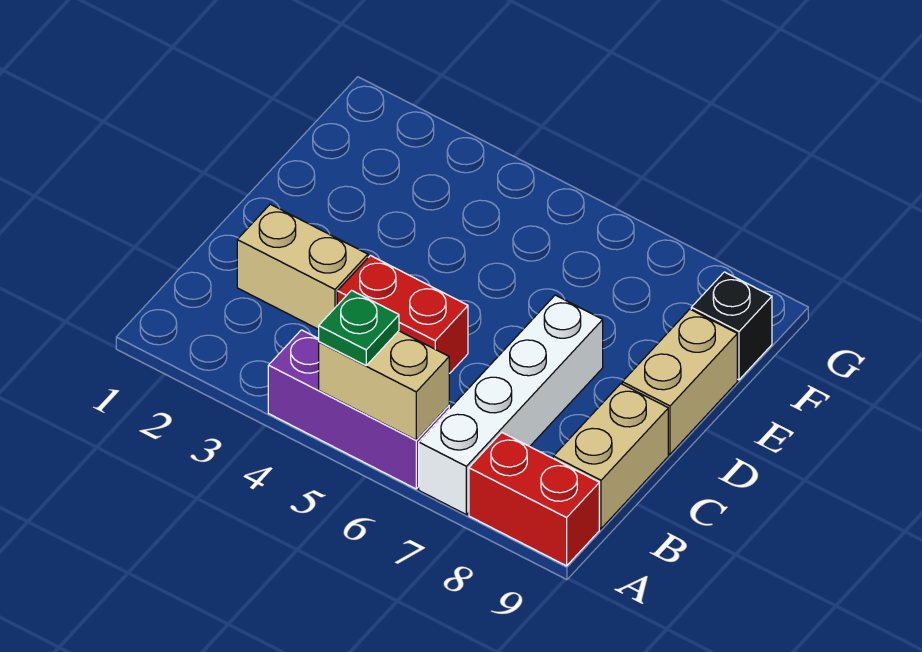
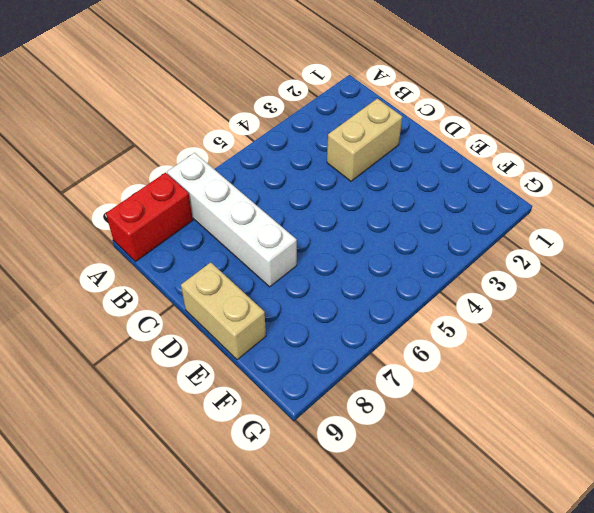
none -> purple brick A4:A6 level 1
none -> tan brick B9:C9 level 1

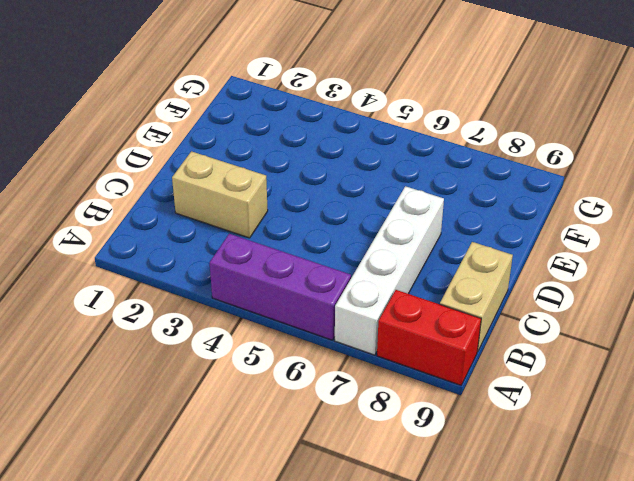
none -> red brick C4:C5 level 1
none -> tan brick D9:E9 level 1

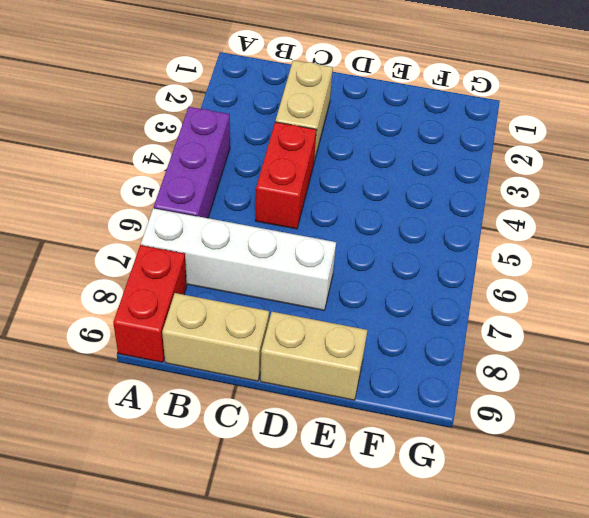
none -> black brick F9 level 1
none -> tan brick A5:A6 level 2

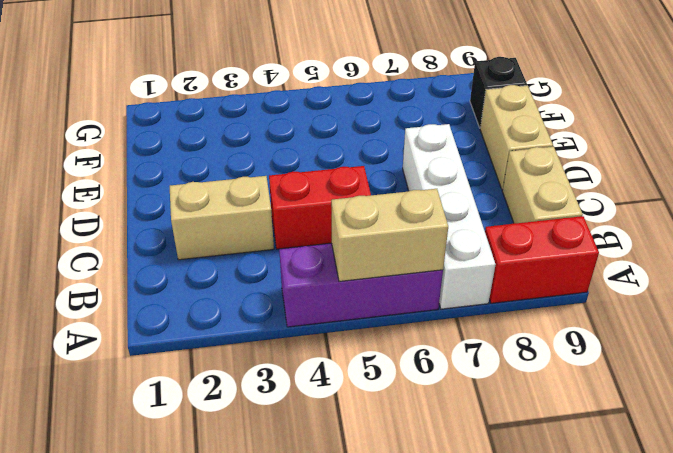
none -> green plate A5 level 3

